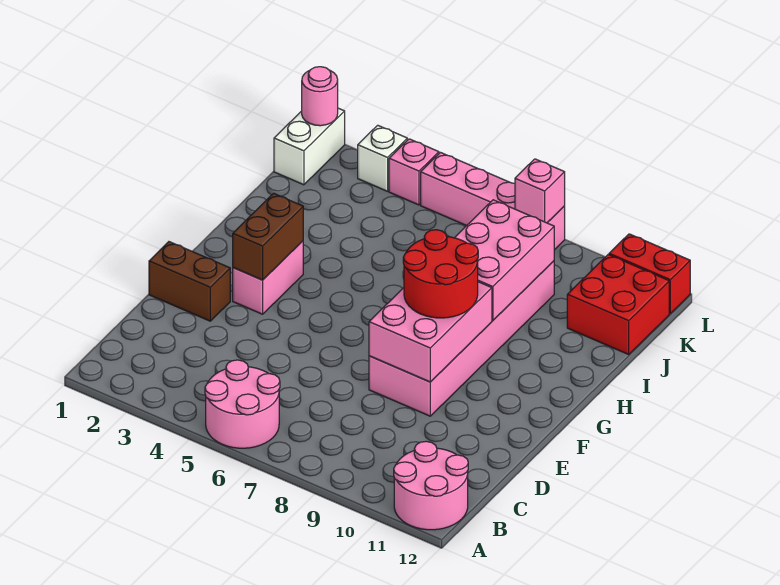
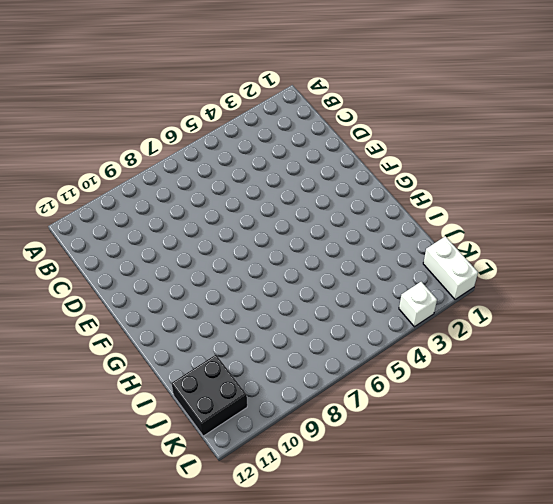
black brick J11:K12 level 1 -> red brick J11:K12 level 1
none -> pink round brick A5:B6 level 1
none -> pink round brick A11:B12 level 1
none -> brown brick E1:E2 level 1

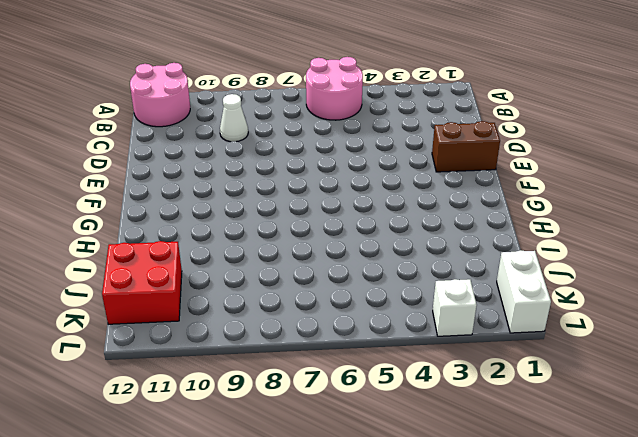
white cone C9 level 1 -> none
none -> pink brick E8:J9 level 1
none -> pink brick F3:G3 level 1
none -> pink brick L4 level 1

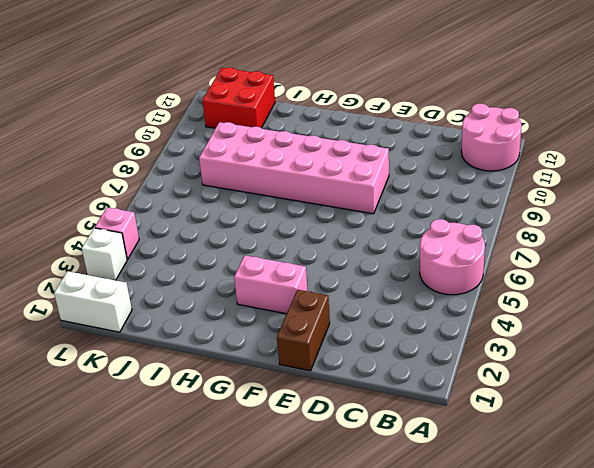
none -> pink brick L5:L8 level 1
none -> red brick L11:L12 level 1
none -> pink brick E8:G9 level 2

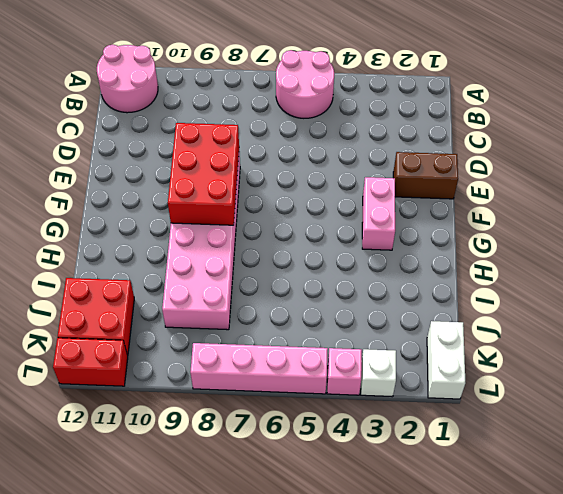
red brick E8:G9 level 2 -> pink brick E8:G9 level 2
none -> brown brick F3:G3 level 2
none -> pink brick H8:J9 level 2
none -> pink round brick L1 level 2

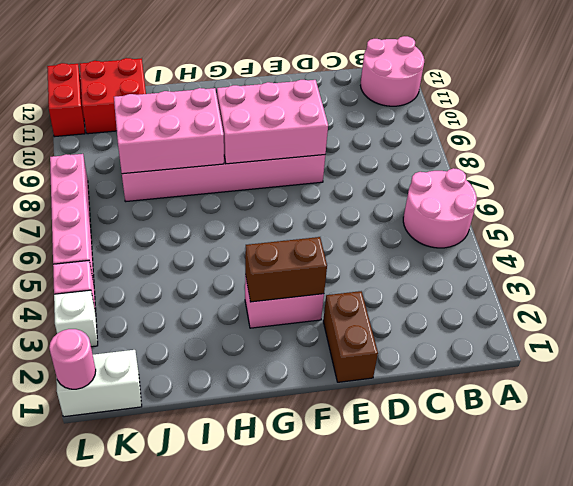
none -> pink brick L8 level 2
none -> red round brick F8:G9 level 3

